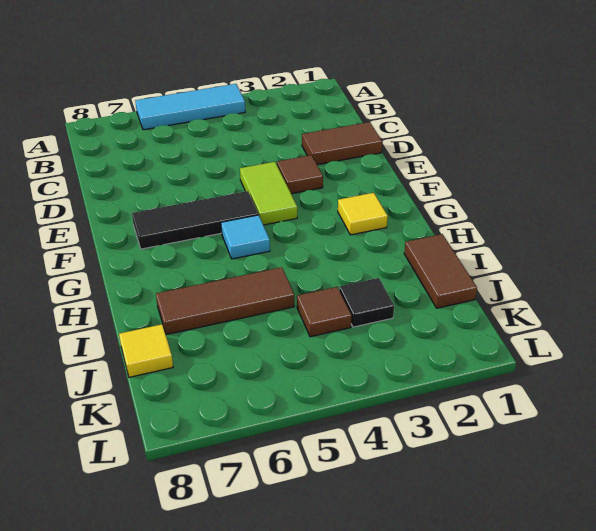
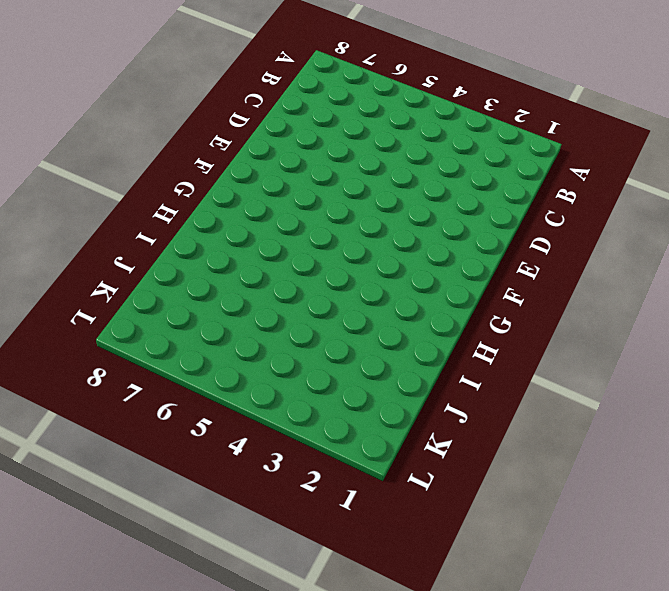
none -> cyan tile A4:A6 level 1
none -> brown tile D1:D2 level 1
none -> brown tile E3 level 1

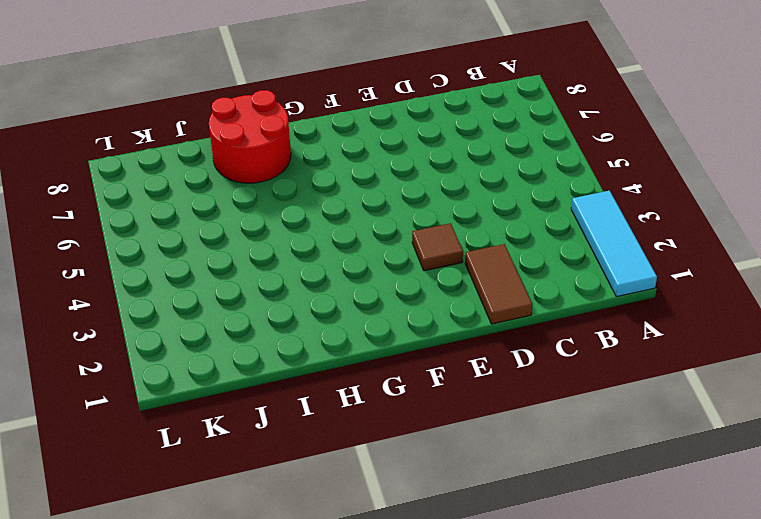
cyan tile A1:A3 level 1 -> cyan tile A4:A6 level 1
red round brick H7:I8 level 1 -> brown tile I5:I7 level 1
none -> lime tile E4:F4 level 1
none -> black tile F5:F7 level 1
none -> yellow tile G2 level 1

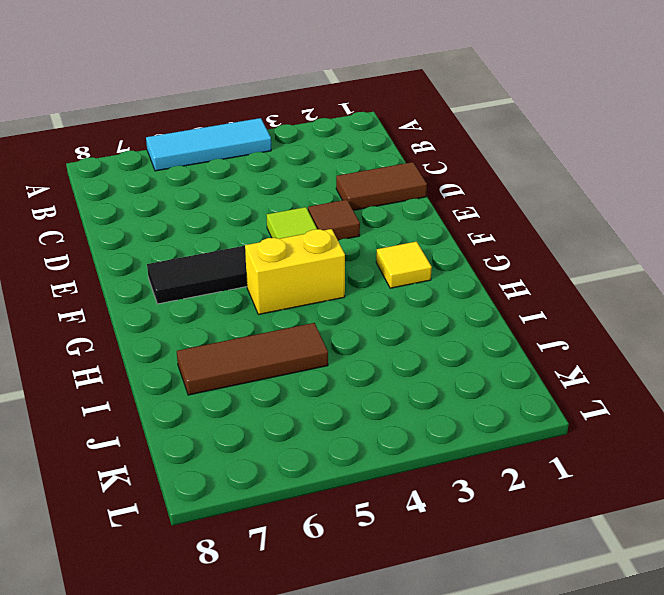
yellow brick G4:G5 level 1 -> cyan tile G5 level 1
none -> brown tile I1:J1 level 1
none -> black tile J3 level 1
none -> brown tile J4 level 1

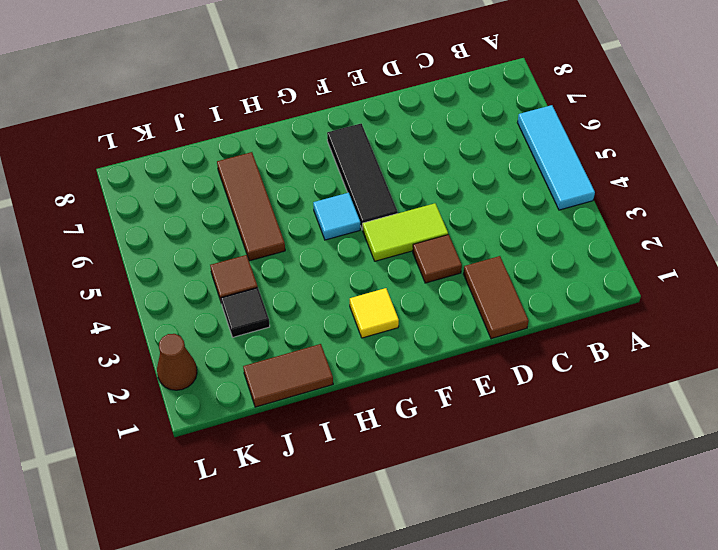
brown cone L2 level 1 -> none
none -> yellow tile J8 level 1

